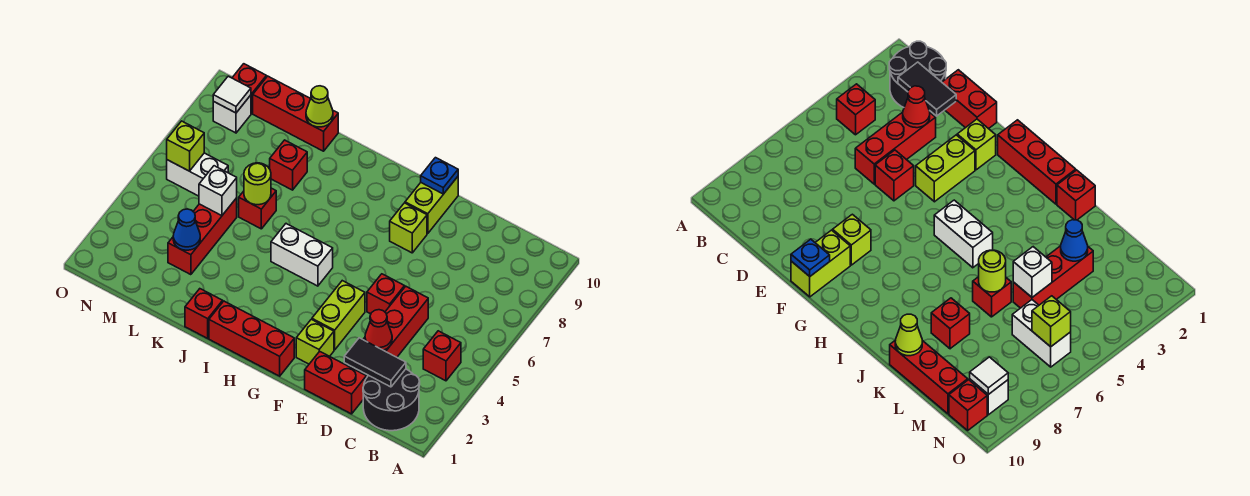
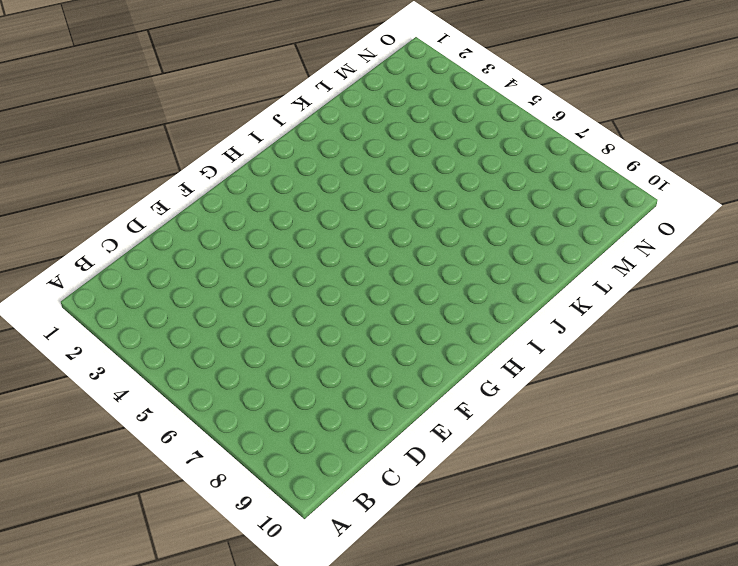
none -> black round brick B1:C2 level 1
none -> red brick B4 level 1
none -> red brick D1:E1 level 1

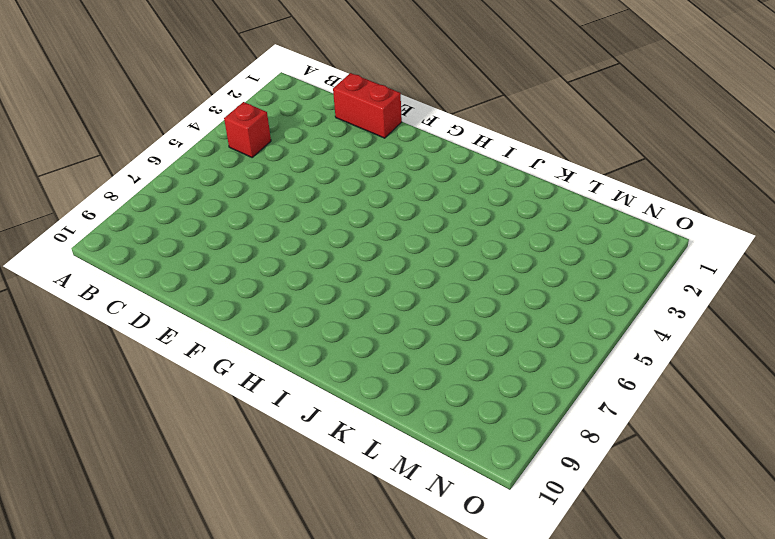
none -> black round brick B1:C2 level 1
none -> red brick D3:D5 level 1
none -> red brick E5 level 1

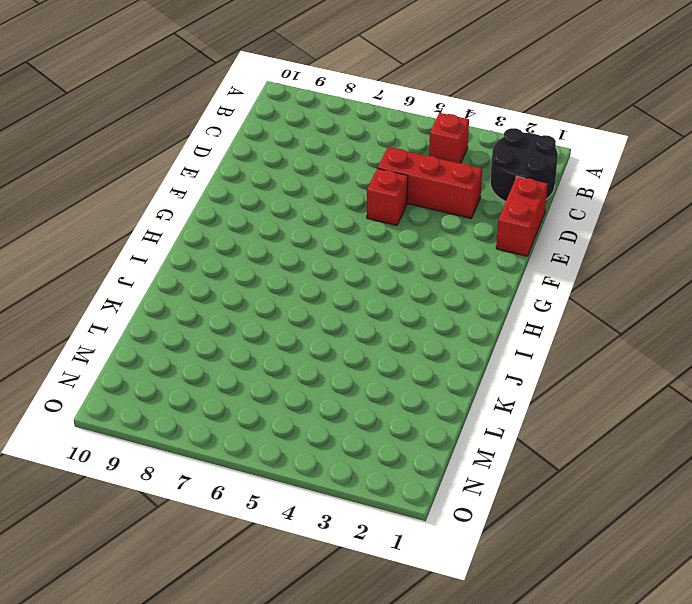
none -> lime brick F2 level 1
none -> lime brick F3:F4 level 1
none -> lime brick F8 level 1

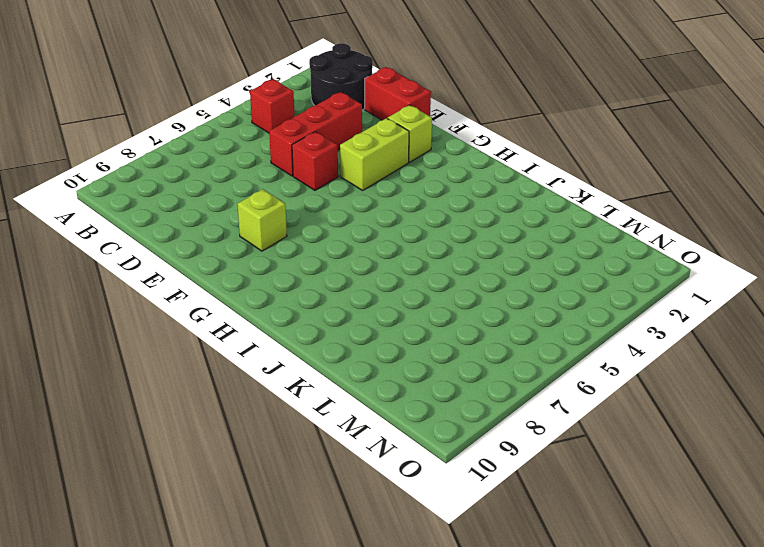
none -> lime brick F9:F10 level 1
none -> red brick G1:I1 level 1
none -> white brick H5:I5 level 1

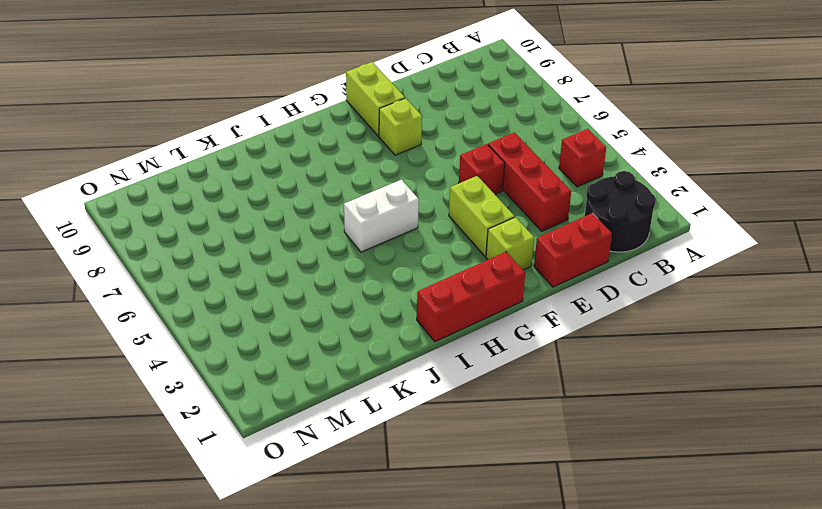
none -> red brick J1 level 1
none -> red brick K6 level 1
none -> red brick K8 level 1

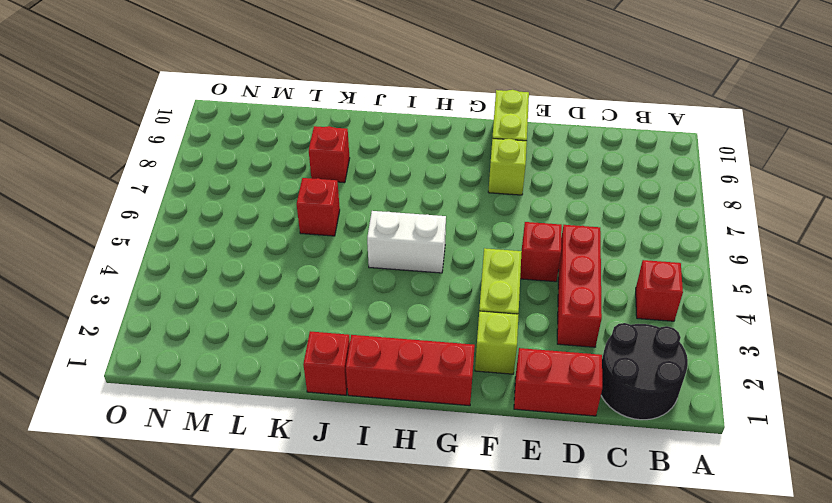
none -> red brick K10:M10 level 1
none -> red brick L3:L5 level 1
none -> white brick M6:N6 level 1

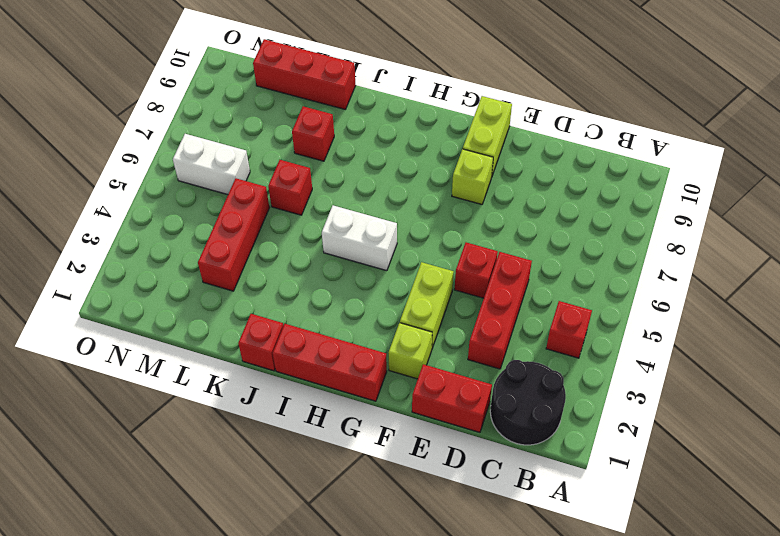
none -> white brick N9 level 1
none -> red brick N10 level 1
none -> black tile C2:D2 level 2

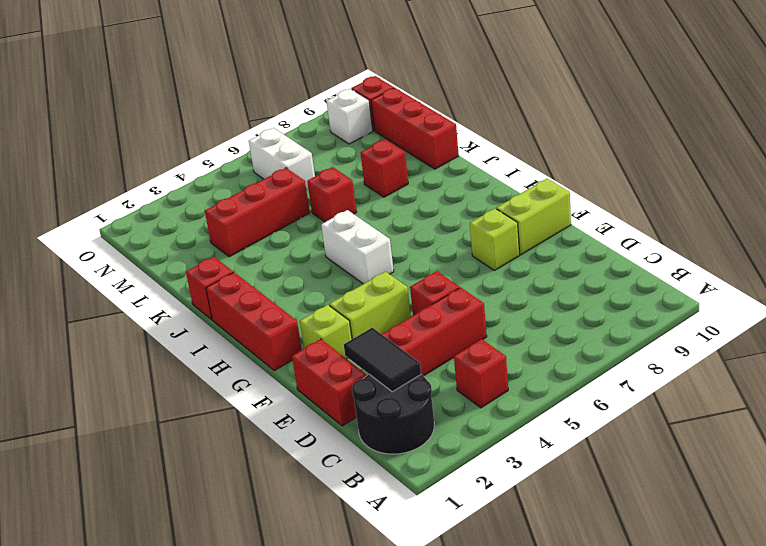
none -> red cone D3 level 2
none -> blue plate F10 level 2
none -> lime round brick K6 level 2

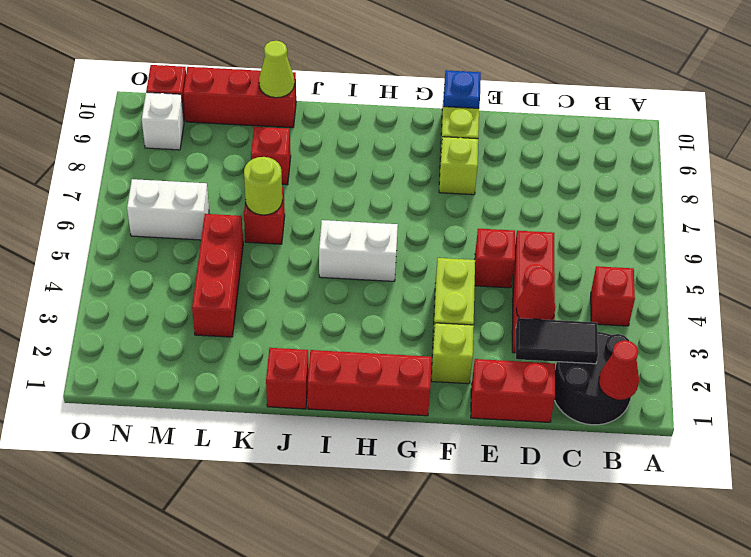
red cone B1 level 2 -> none
none -> blue cone L3 level 2
none -> white brick L5 level 2
none -> lime brick N6 level 2

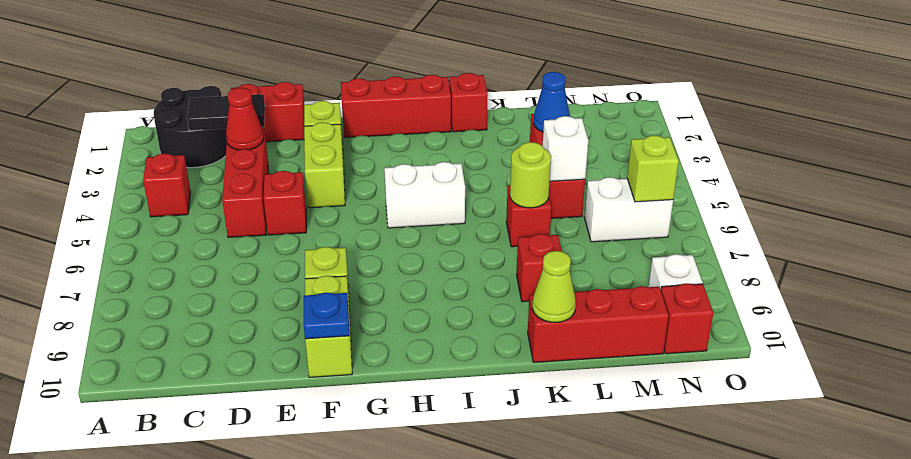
none -> white tile N9 level 2

